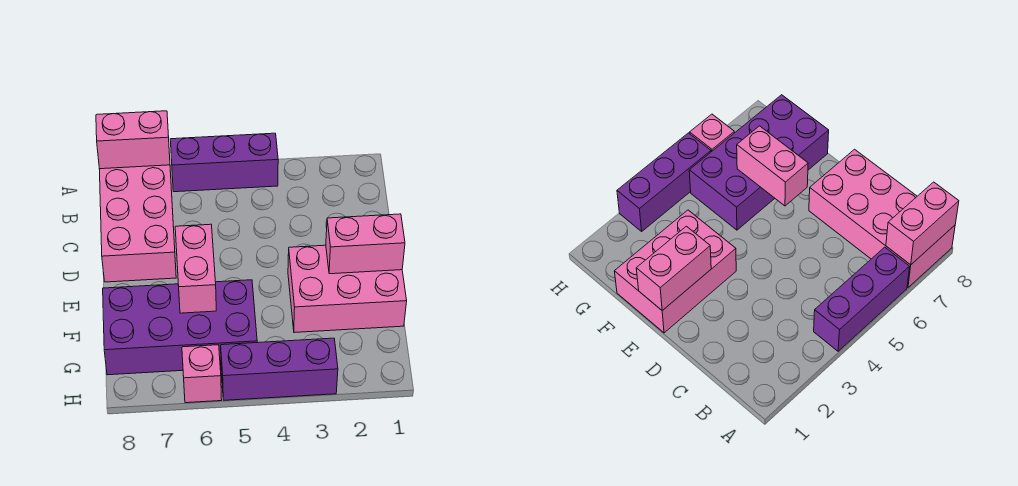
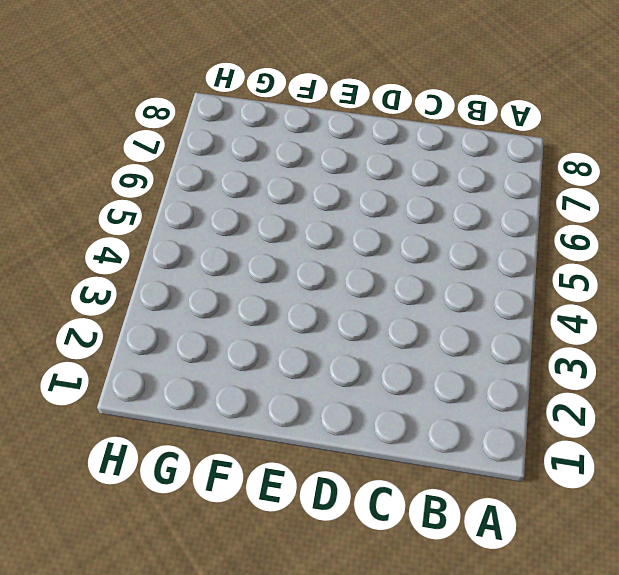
none -> purple brick A4:A6 level 1
none -> pink brick A7:D8 level 1

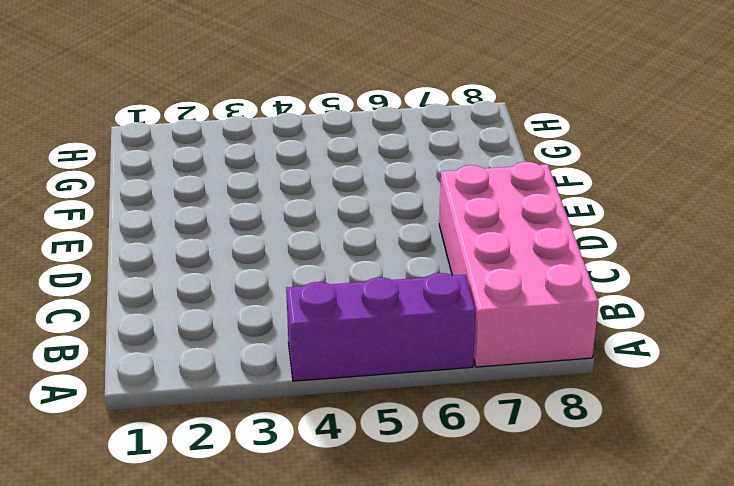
none -> pink brick E1:F3 level 1
none -> purple brick F5:G8 level 1

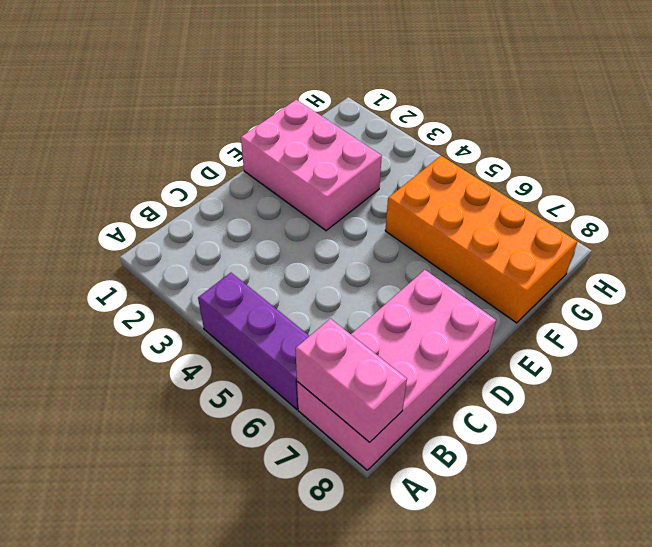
orange brick F5:G8 level 1 -> purple brick F5:G8 level 1
none -> purple brick H3:H5 level 1
none -> pink brick H6 level 1

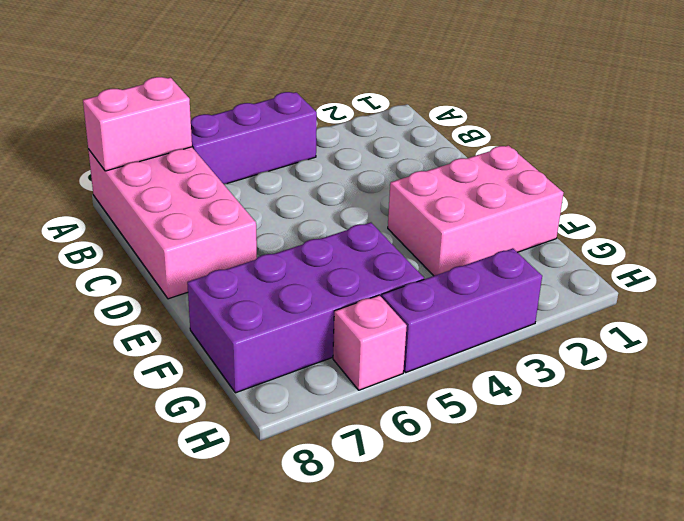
none -> pink brick E1:E2 level 2
none -> pink brick E6:F6 level 2

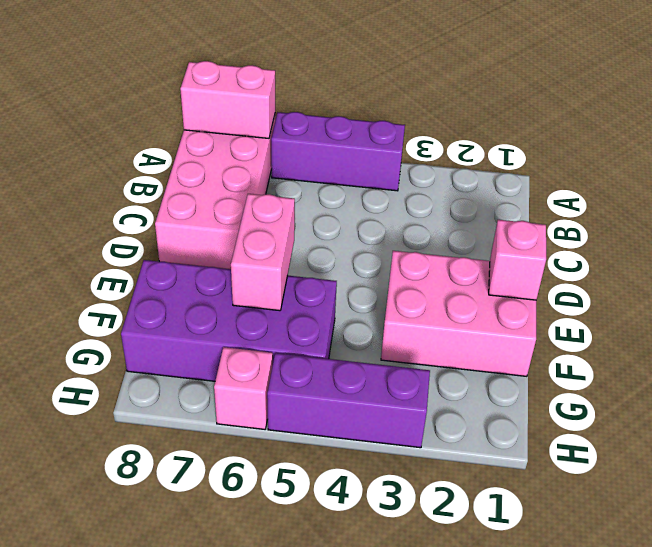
pink brick E1 level 2 -> pink brick E1:E2 level 2

